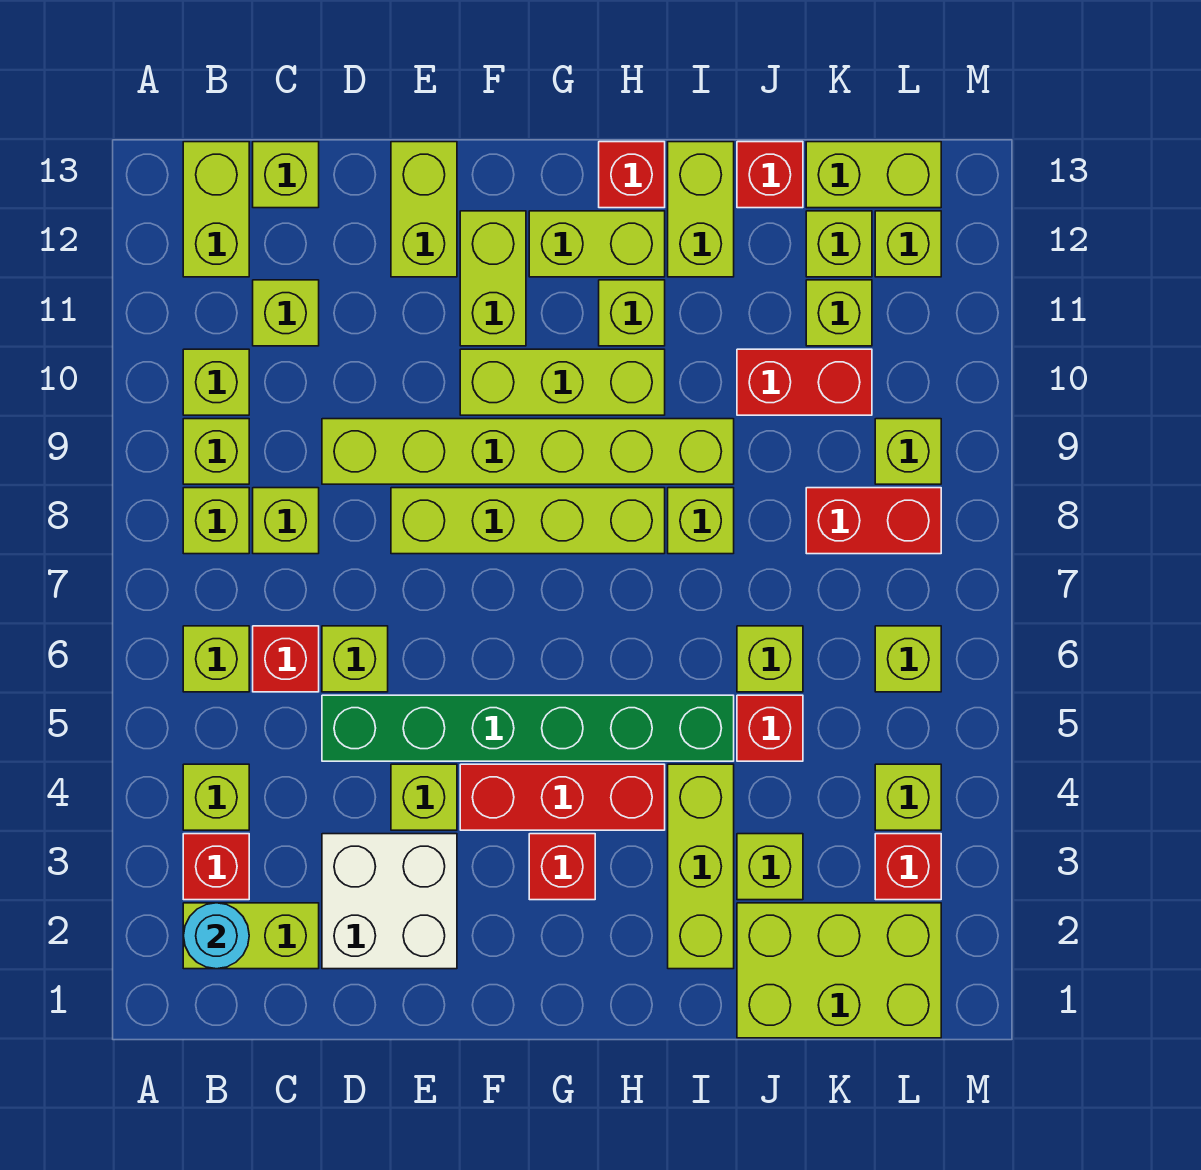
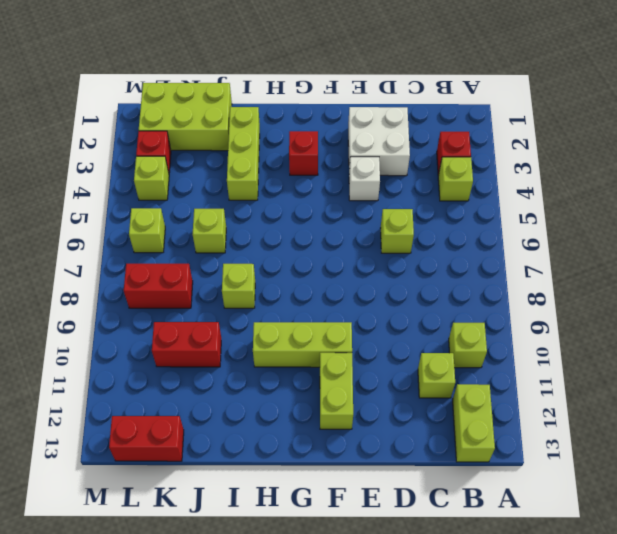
white brick E4 level 1 -> lime brick E4 level 1
red brick K13:L13 level 1 -> lime brick K13:L13 level 1
none -> lime brick B2:C2 level 1
none -> lime brick B6 level 1
none -> lime brick B8 level 1
none -> lime brick B9 level 1

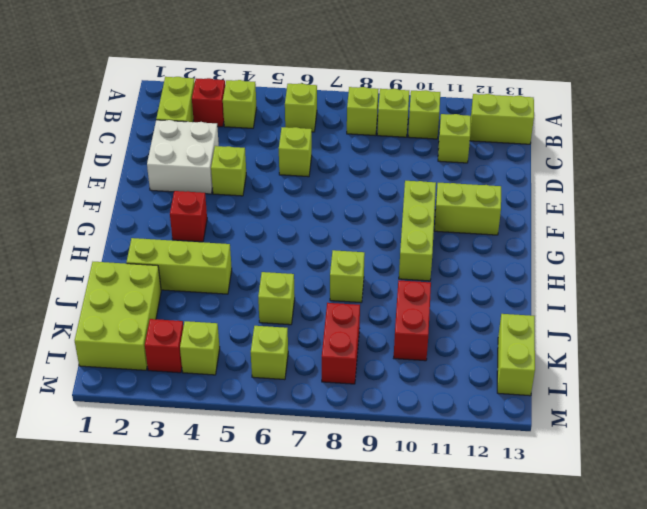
none -> red brick C6 level 1
none -> lime brick C8 level 1
none -> lime brick C13 level 1
none -> green brick D5:I5 level 1

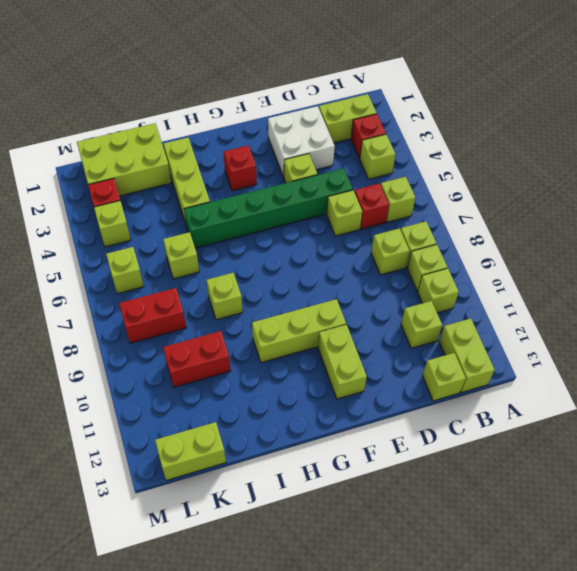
none -> lime brick D9:I9 level 1
none -> lime brick E8:H8 level 1
none -> lime brick E12:E13 level 1
none -> red brick F4:H4 level 1

